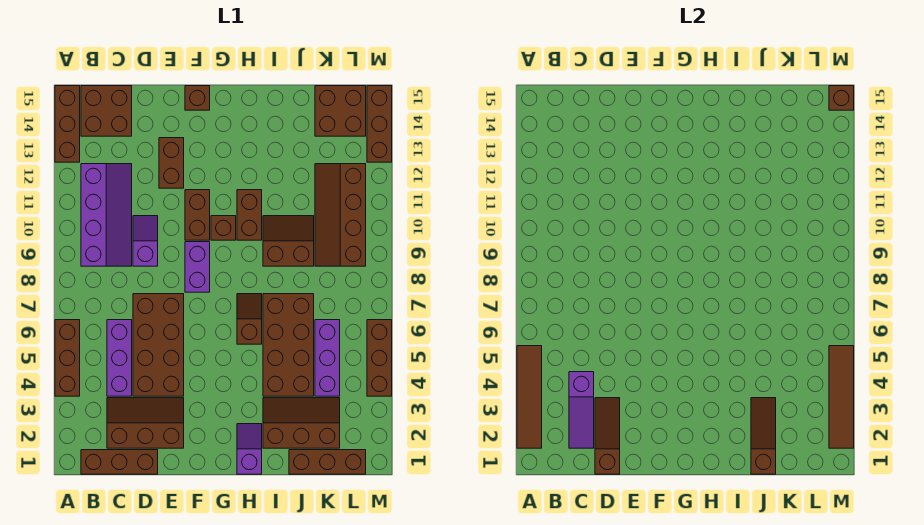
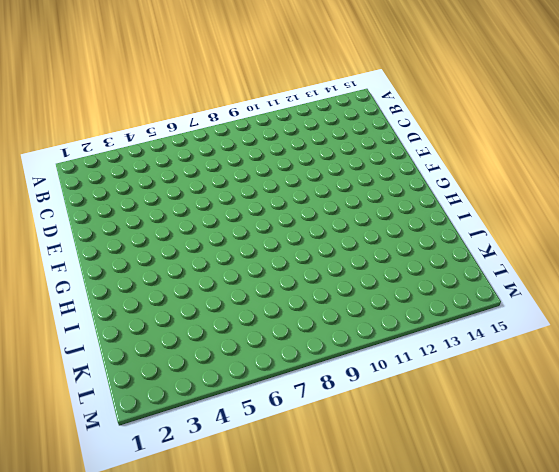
none -> brown brick A4:A6 level 1
none -> brown brick A13:A15 level 1
none -> brown brick B1:D1 level 1
none -> purple slope B9:C12 level 1 top B

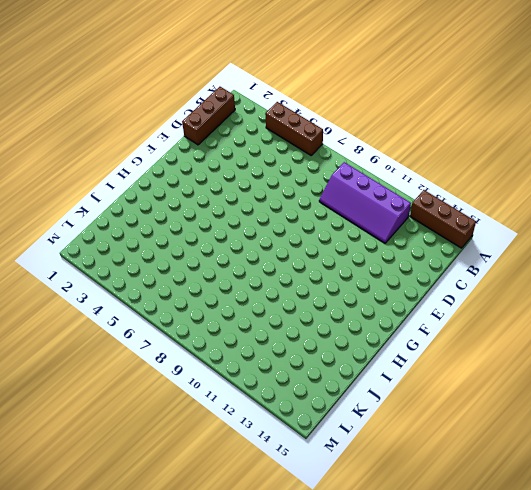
none -> brown brick B14:C15 level 1
none -> brown slope C2:E3 level 1 top 2
none -> purple brick C4:C6 level 1
none -> brown brick D4:E7 level 1

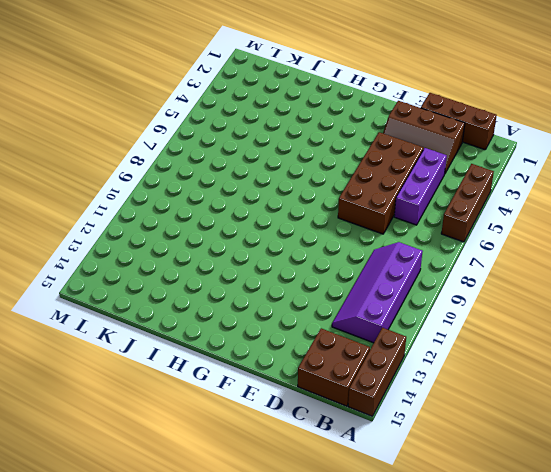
none -> purple slope D9:D10 level 1 top 9
none -> brown brick E12:E13 level 1
none -> purple brick F8:F9 level 1
none -> brown brick F10:F11 level 1

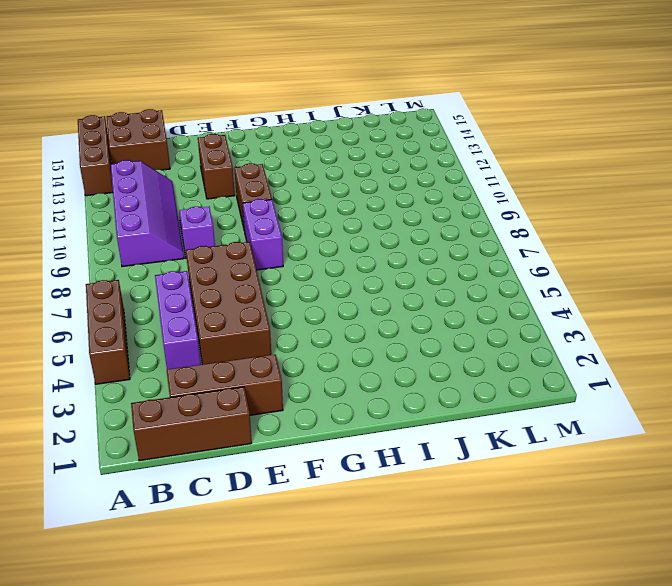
none -> brown brick F15 level 1
none -> brown brick G10 level 1
none -> purple slope H1:H2 level 1 top 1
none -> brown slope H6:H7 level 1 top 6

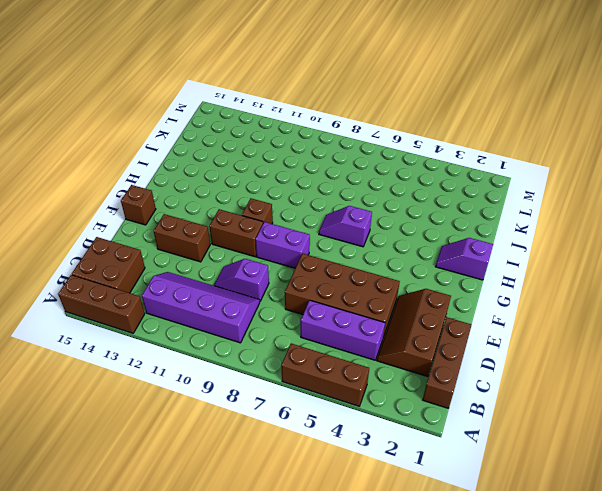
purple slope H6:H7 level 1 top 6 -> brown slope H6:H7 level 1 top 6
none -> brown brick H10:H11 level 1
none -> brown slope I2:K3 level 1 top 2
none -> brown brick I4:J7 level 1
none -> brown slope I9:J10 level 1 top 9

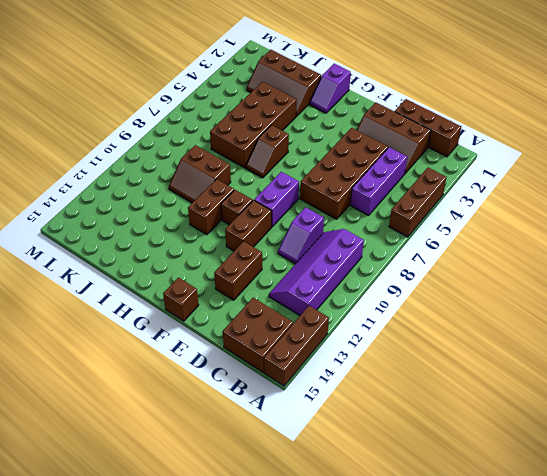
none -> brown brick J1:L1 level 1
none -> purple brick K4:K6 level 1
none -> brown slope K9:L12 level 1 top L
none -> brown brick K14:L15 level 1

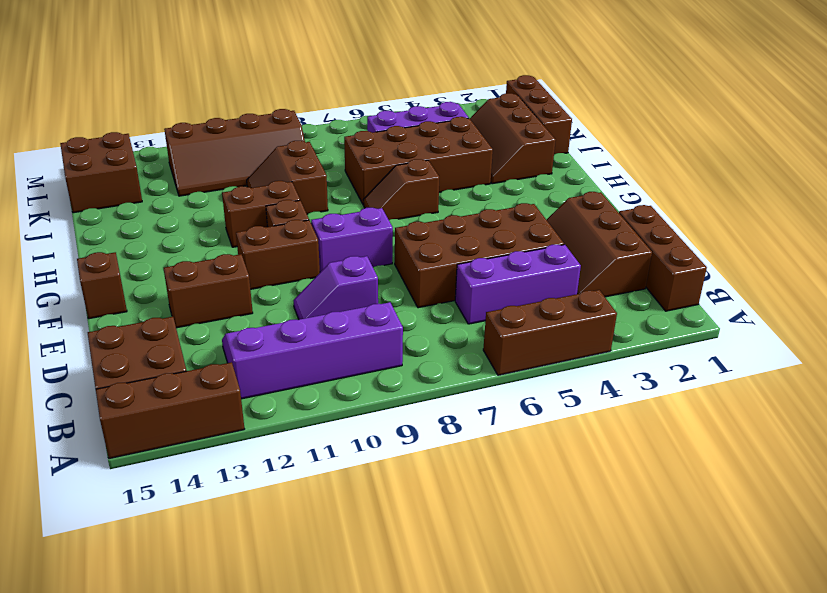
none -> purple slope H1:H2 level 1 top 1
none -> brown brick M4:M6 level 1
none -> brown brick M13:M15 level 1
none -> brown tile A2:A5 level 2

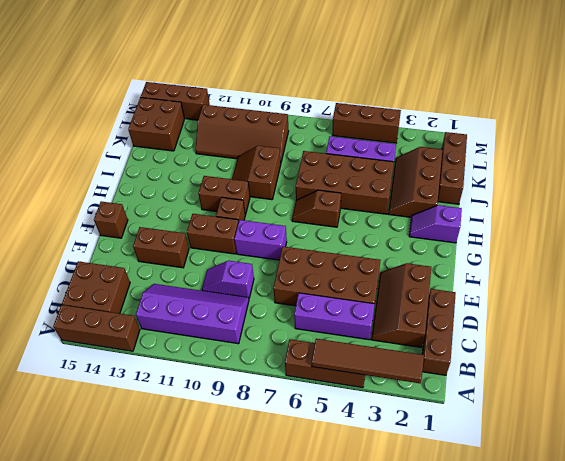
none -> purple slope C2:C4 level 2 top 4
none -> brown slope D1:D3 level 2 top 1
none -> brown slope J1:J3 level 2 top 1
none -> brown tile M2:M5 level 2

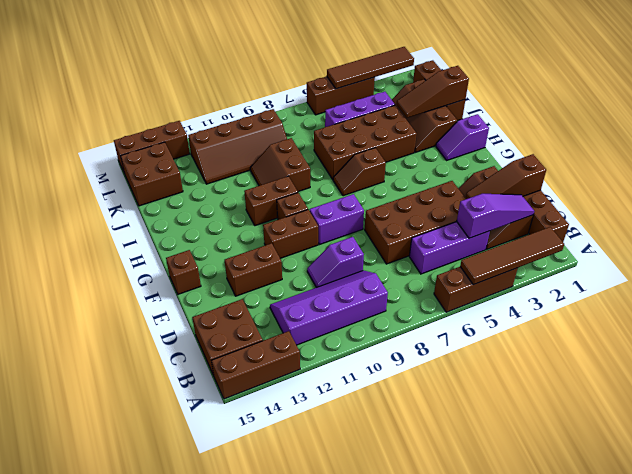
none -> brown brick M15 level 2

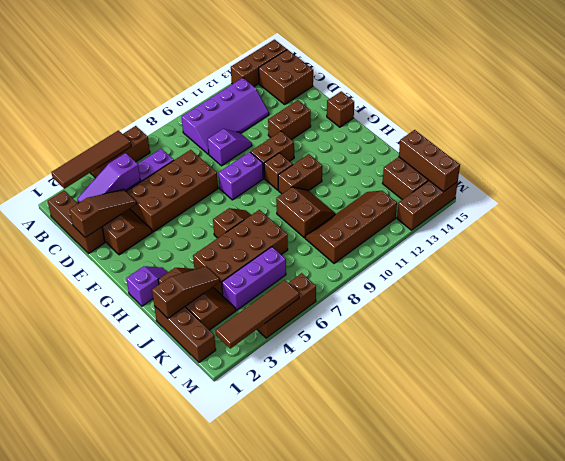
brown brick K15:M15 level 2 -> brown brick M15 level 2

